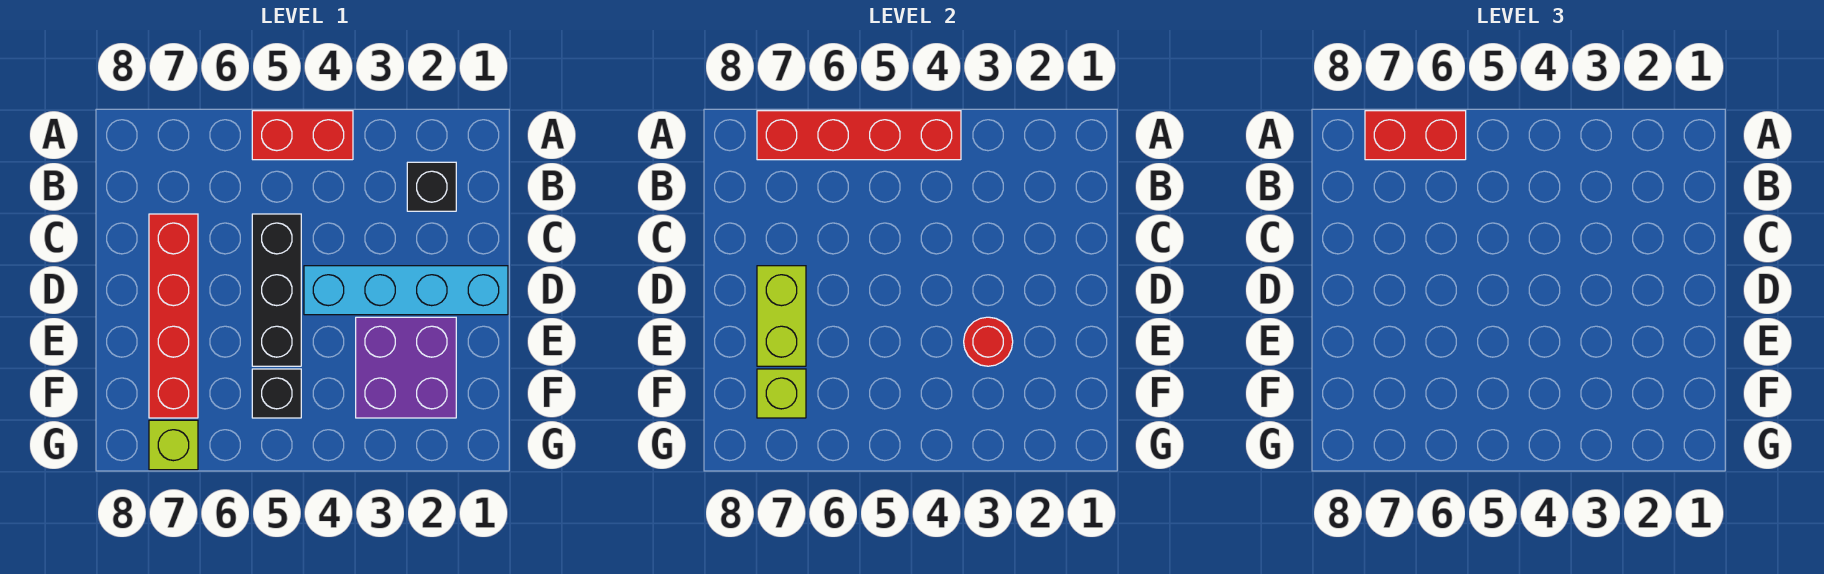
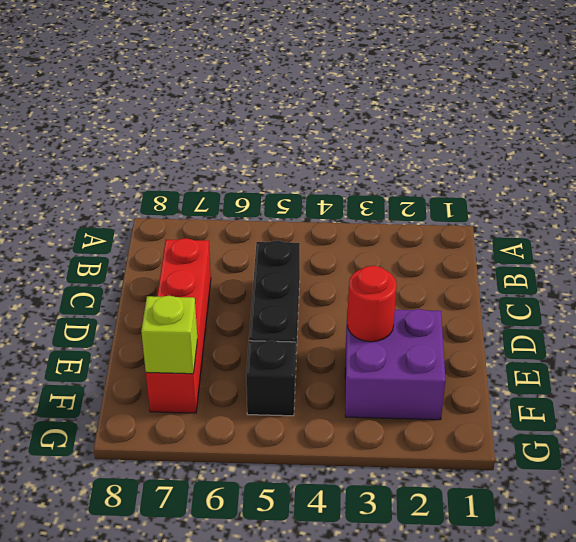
none -> red brick A4:A5 level 1
none -> black brick B2 level 1
none -> cyan brick D1:D4 level 1

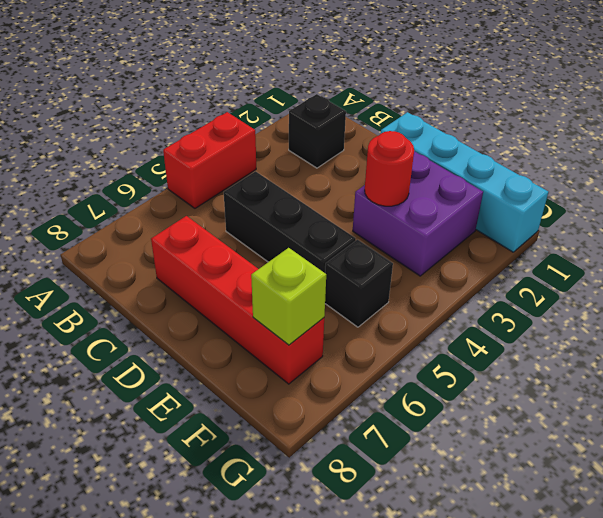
cyan brick D1:G1 level 1 -> cyan brick D1:D4 level 1
none -> lime brick G7 level 1
none -> red brick A4:A7 level 2
none -> lime brick D7:E7 level 2

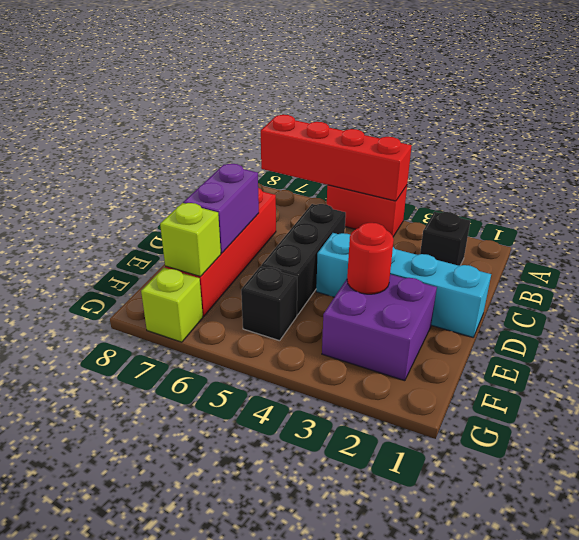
purple brick D7:E7 level 2 -> lime brick D7:E7 level 2
none -> red brick A6:A7 level 3

